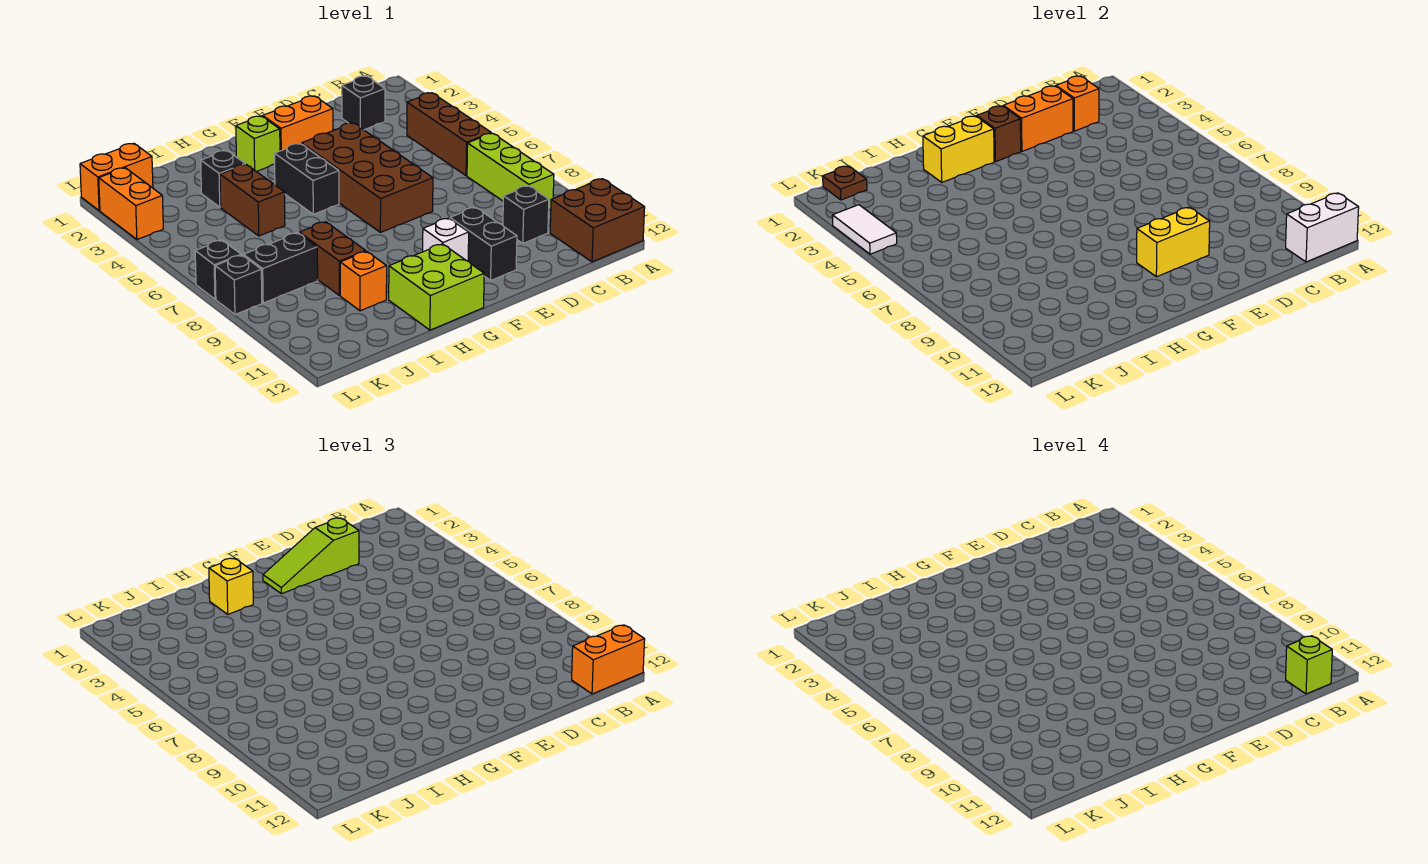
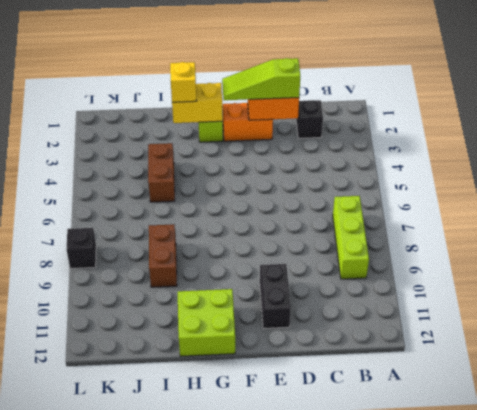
none -> brown brick A11:B12 level 1
none -> brown brick B4:B6 level 1
none -> black brick C10 level 1
none -> brown brick E4:F7 level 1

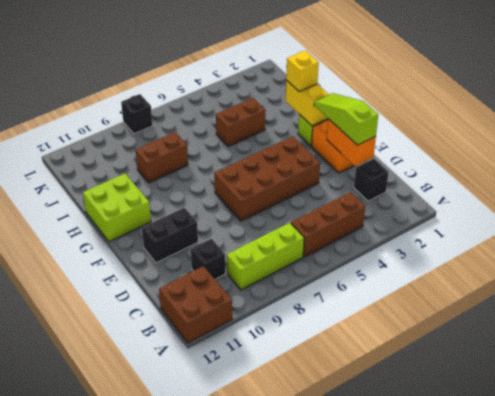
none -> white brick F10 level 1
none -> black brick G4:G5 level 1
none -> black brick I3 level 1
none -> orange brick I10 level 1

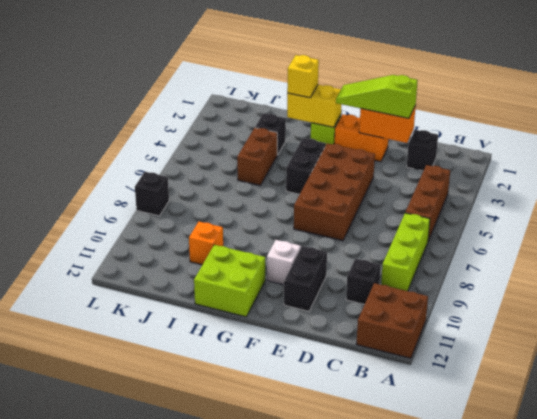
none -> brown brick I8:I9 level 1
none -> black brick J8:K8 level 1
none -> orange brick K1:L1 level 1
none -> orange brick L2:L3 level 1

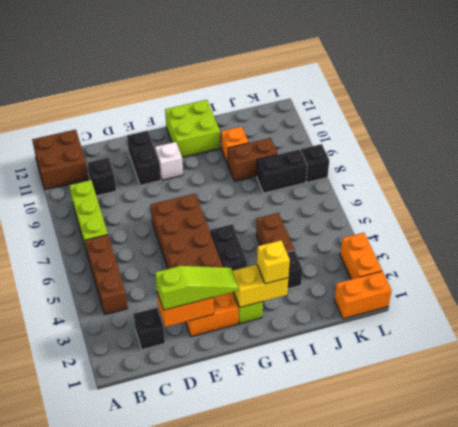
brown brick I9:J9 level 1 -> brown brick I8:I9 level 1
none -> black brick L7 level 1
none -> white brick A12:B12 level 2
none -> orange brick C2 level 2
none -> yellow brick E10:F10 level 2

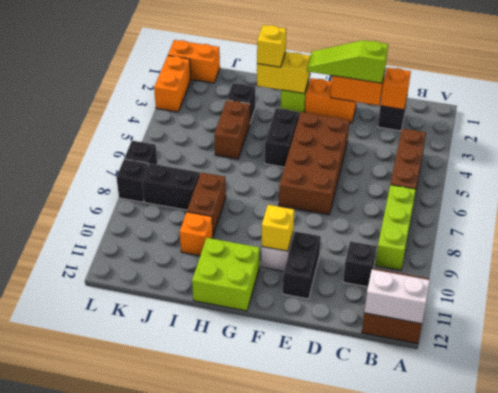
yellow brick F10 level 2 -> yellow brick E10:F10 level 2
none -> brown brick F2 level 2
none -> brown plate K1 level 2
none -> white tile L3:L4 level 2
none -> orange brick A12:B12 level 3

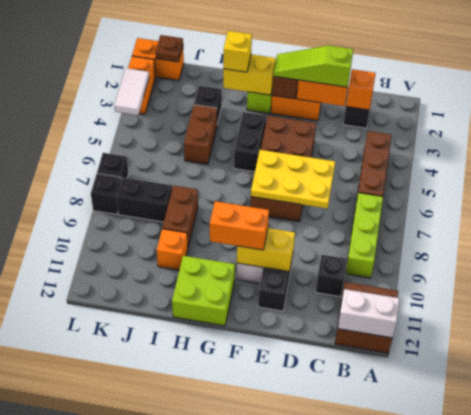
yellow plate D6:F7 level 2 -> none
orange brick F10:G10 level 3 -> orange brick A12:B12 level 3
none -> lime brick B12 level 4

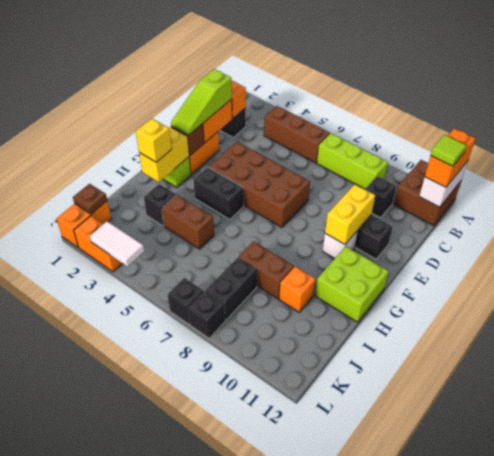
lime tile B12 level 4 -> lime brick B12 level 4

